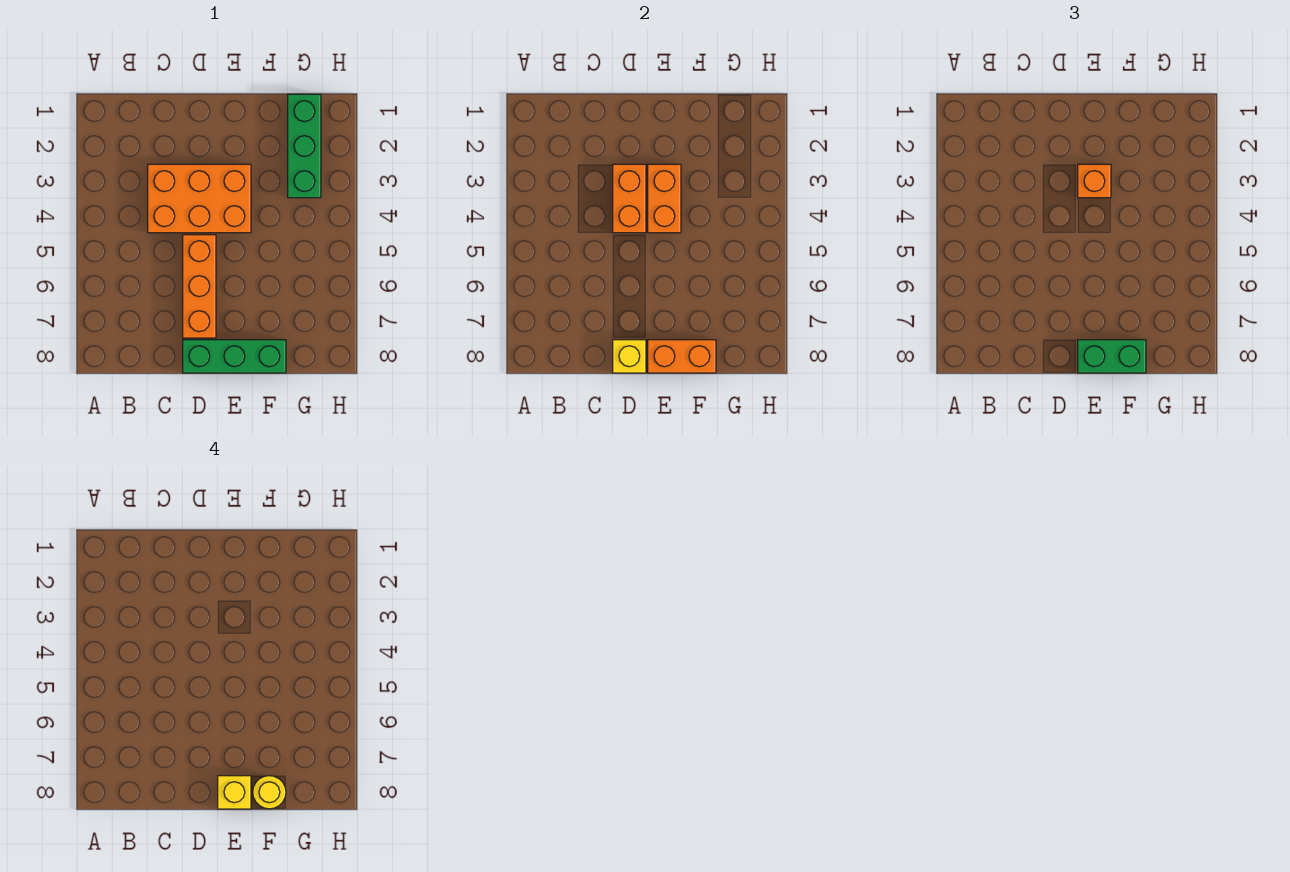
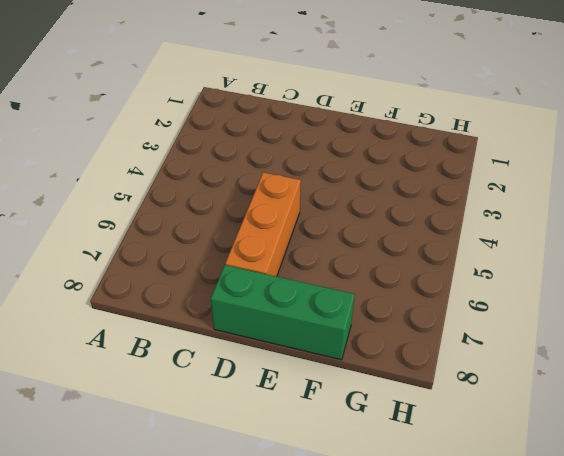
none -> orange brick C3:E4 level 1
none -> green brick G1:G3 level 1
none -> orange brick D3:D4 level 2

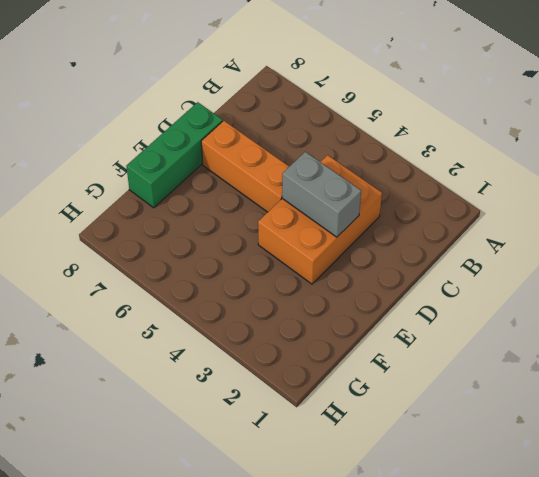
grey brick D3:D4 level 2 -> orange brick D3:D4 level 2
none -> green brick G1:G3 level 1
none -> yellow brick D8 level 2
none -> orange brick E3:E4 level 2

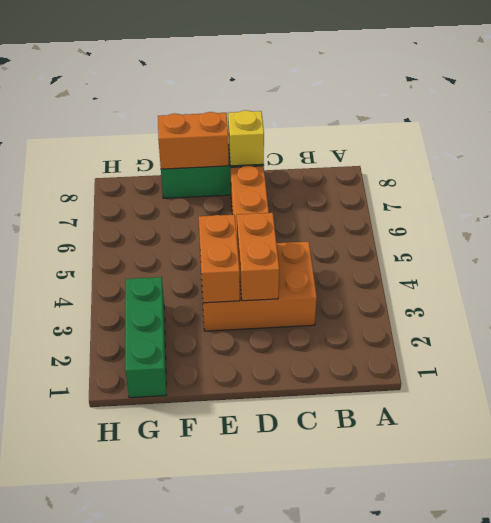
none -> orange brick E3 level 3
none -> green brick E8:F8 level 3
none -> yellow brick E8 level 4

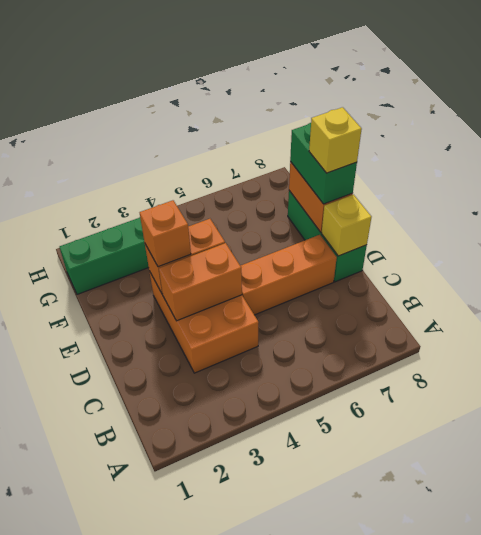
none -> yellow round brick F8 level 4

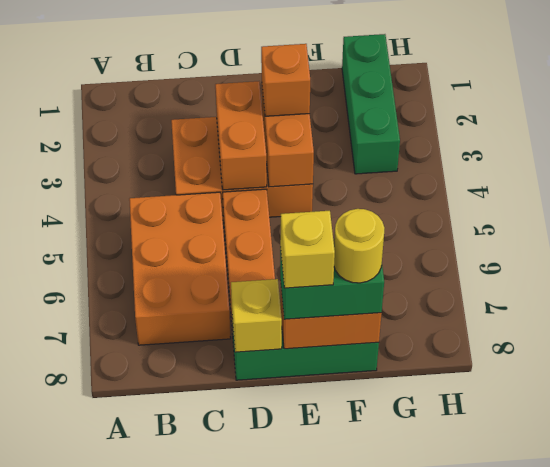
orange brick B5:C7 level 1 -> none

